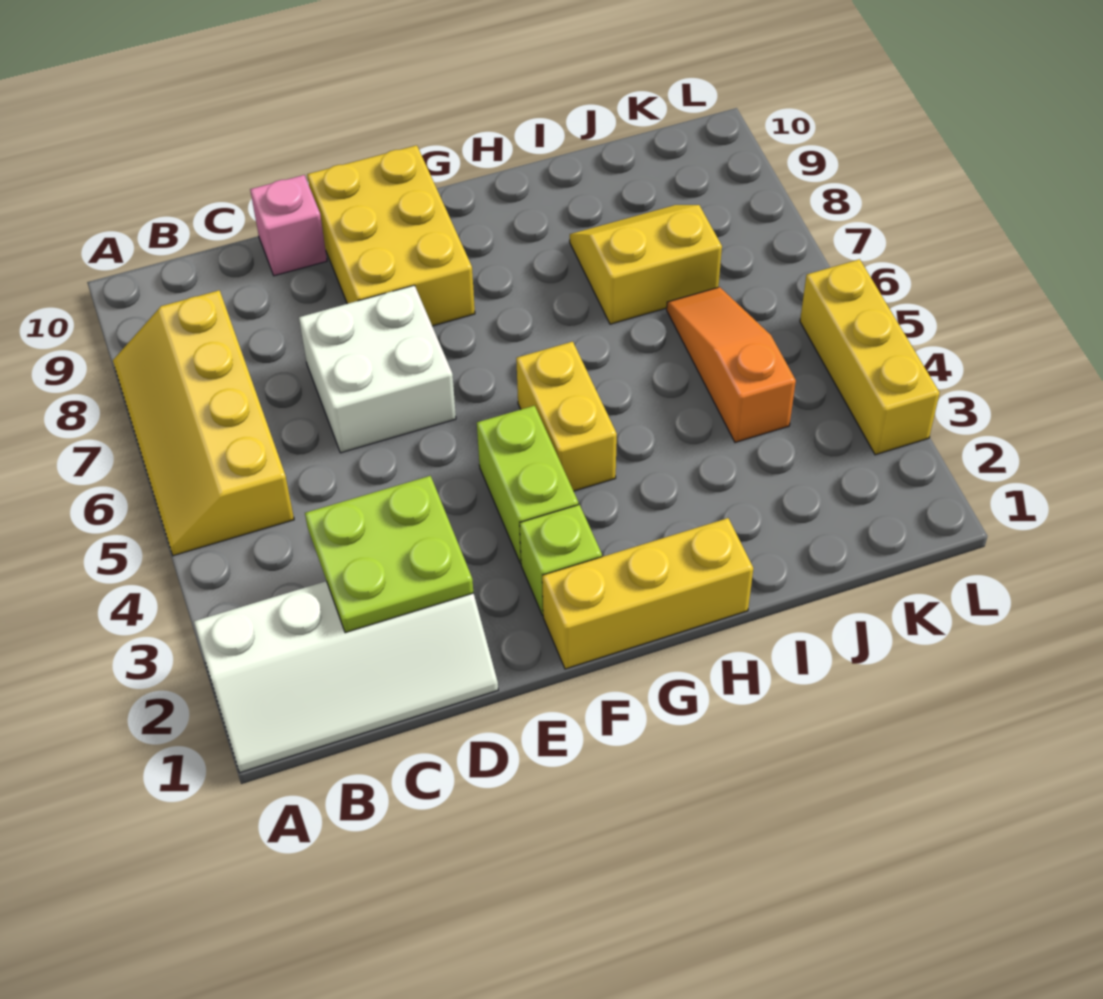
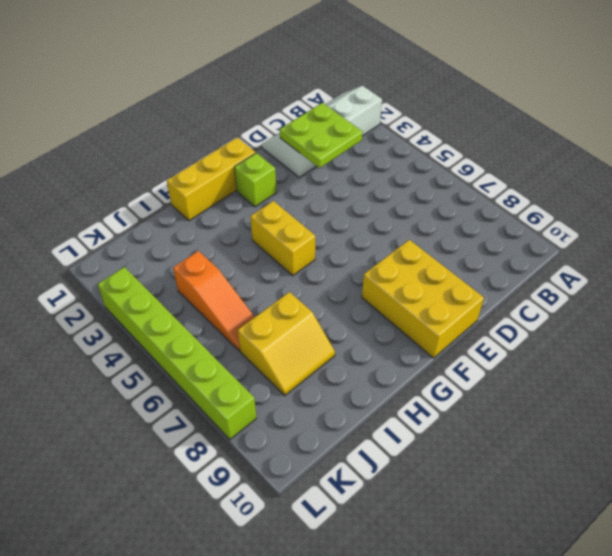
lime brick L3:L8 level 1 -> yellow brick L3:L5 level 1
none -> yellow slope A5:B8 level 1 top B
none -> white brick D6:E7 level 1
none -> pink brick D10 level 1

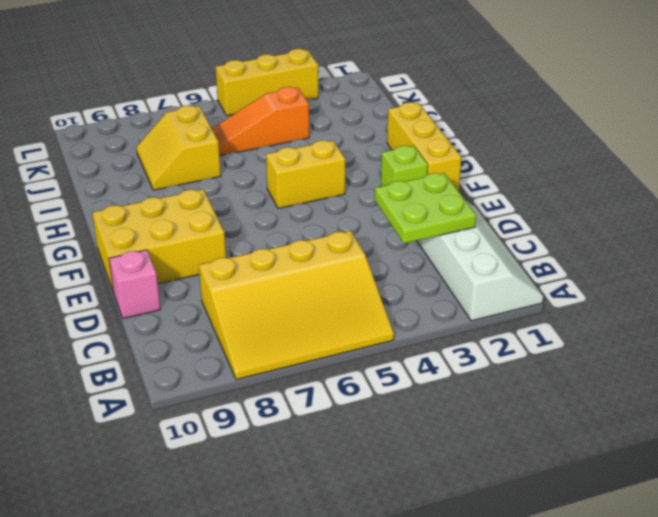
yellow slope A5:C8 level 1 top C -> yellow slope A5:B8 level 1 top B
none -> white brick D6:E7 level 1
none -> lime brick F3:F4 level 1

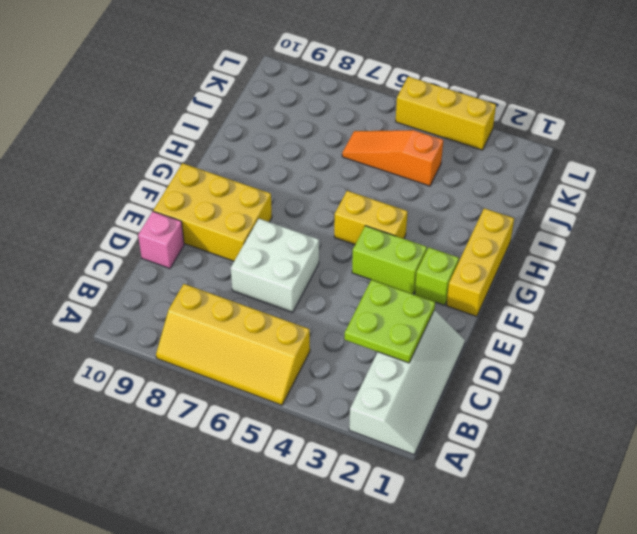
none -> yellow slope I7:J8 level 1 top 7

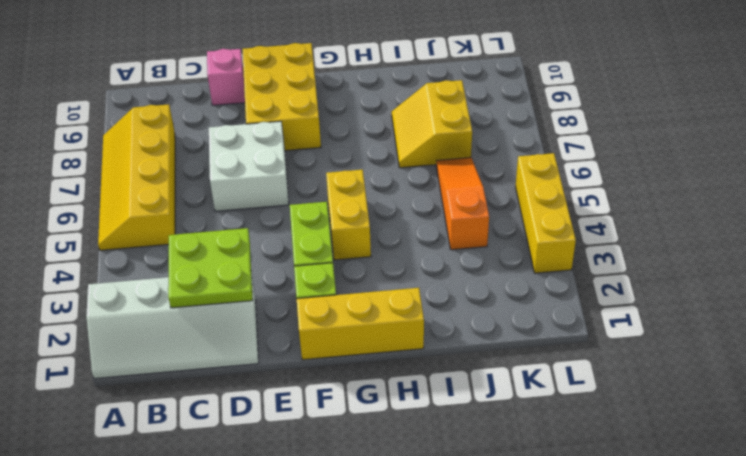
yellow slope I7:J8 level 1 top J -> yellow slope I7:J8 level 1 top 7

